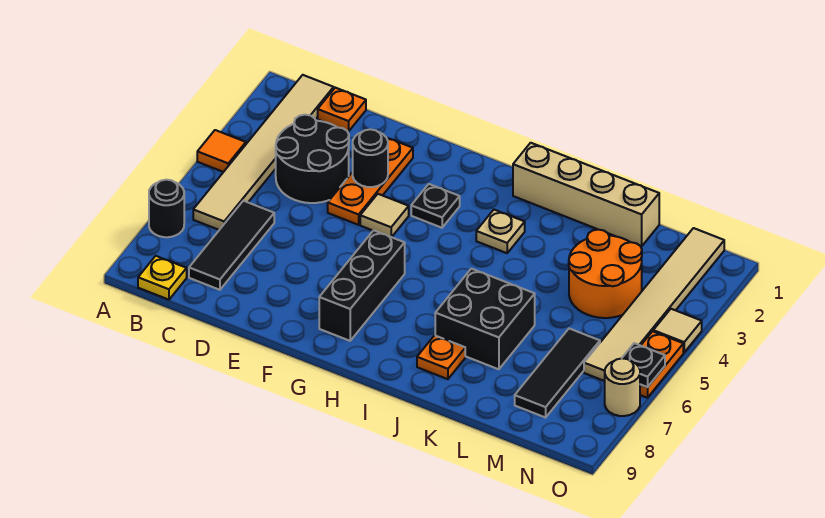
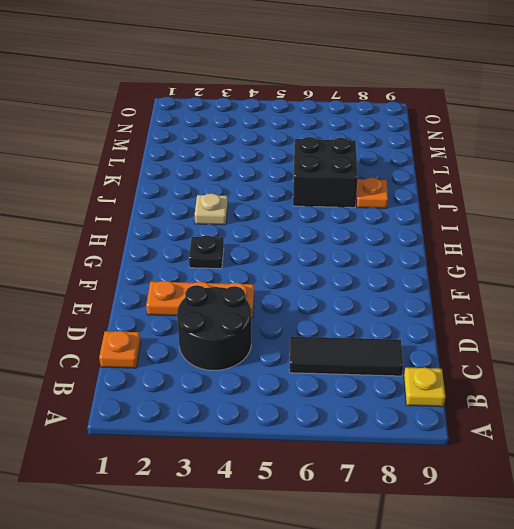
none -> orange tile A4 level 1
none -> black round brick A7 level 1
none -> tan tile B1:B6 level 1

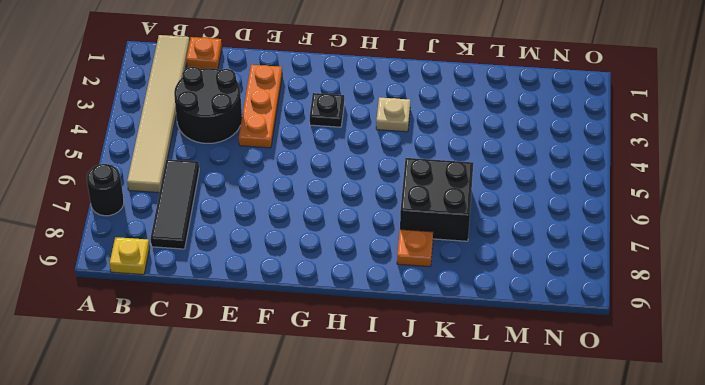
none -> orange tile A4 level 1
none -> tan tile F4 level 1
none -> black brick G6:G8 level 1

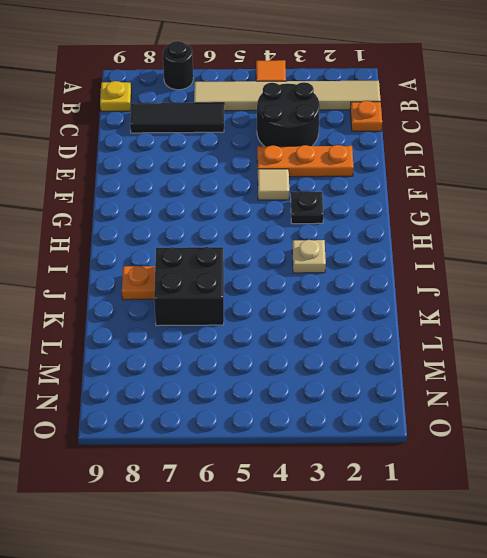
none -> black brick G6:G8 level 1
none -> tan brick I1:L1 level 1
none -> orange round brick L3:M4 level 1

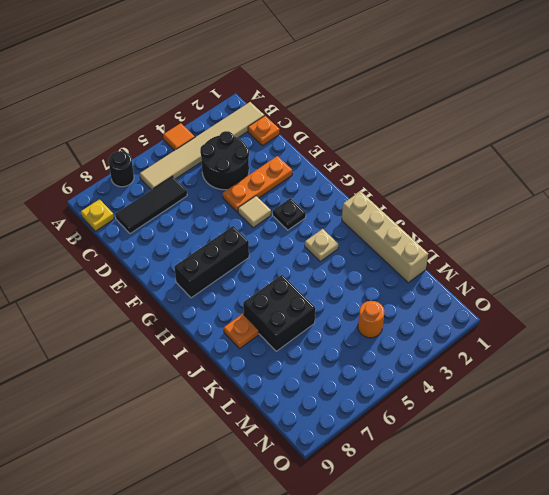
orange round brick M4 level 1 -> orange round brick L3:M4 level 1
none -> black tile M6:M8 level 1
none -> tan tile N1:N6 level 1
none -> tan tile O4 level 1

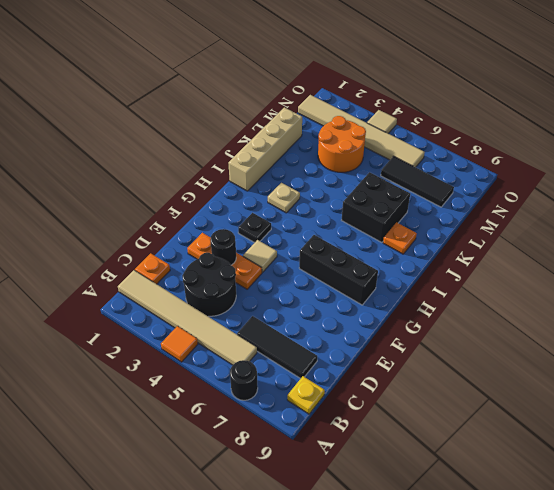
none -> orange plate O5:O6 level 1
none -> tan round brick O7 level 1
none -> black plate O6 level 2

